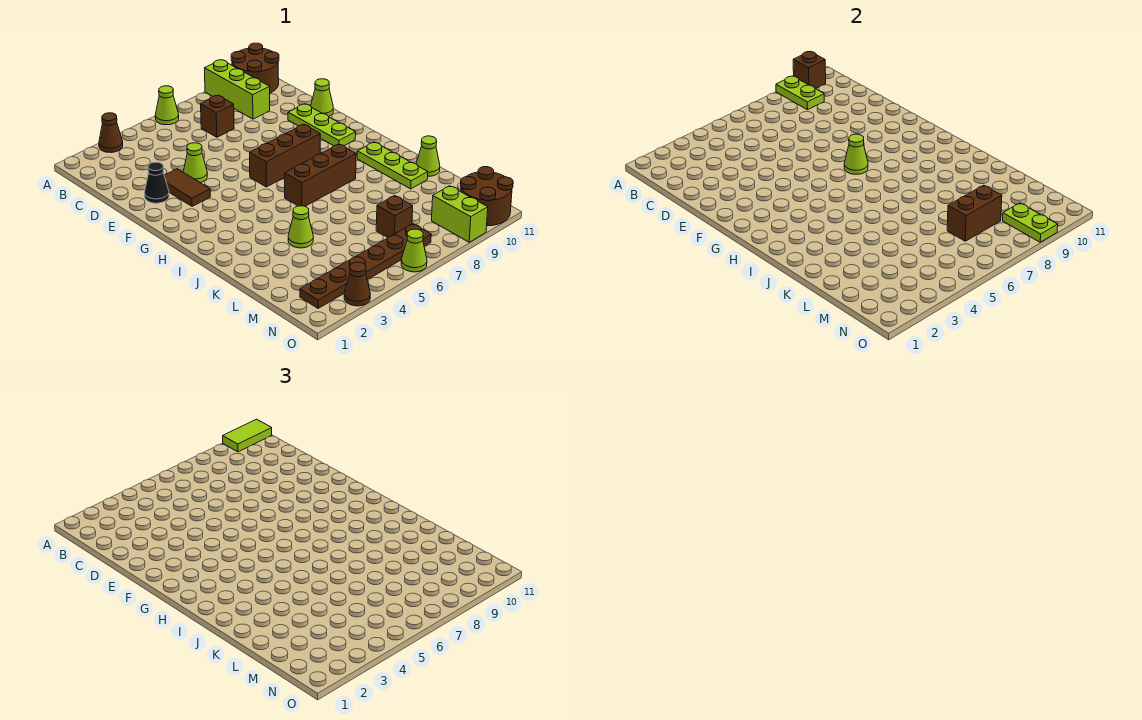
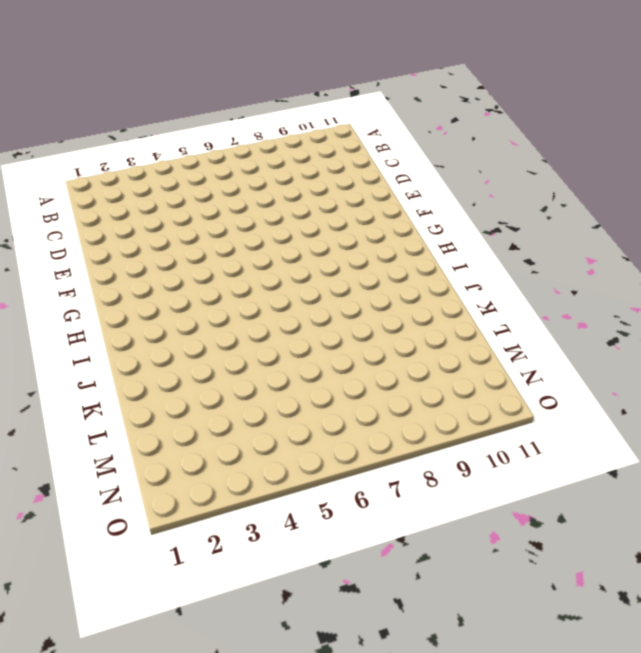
none -> brown cone A3 level 1
none -> lime cone A6 level 1
none -> lime brick A9:C9 level 1

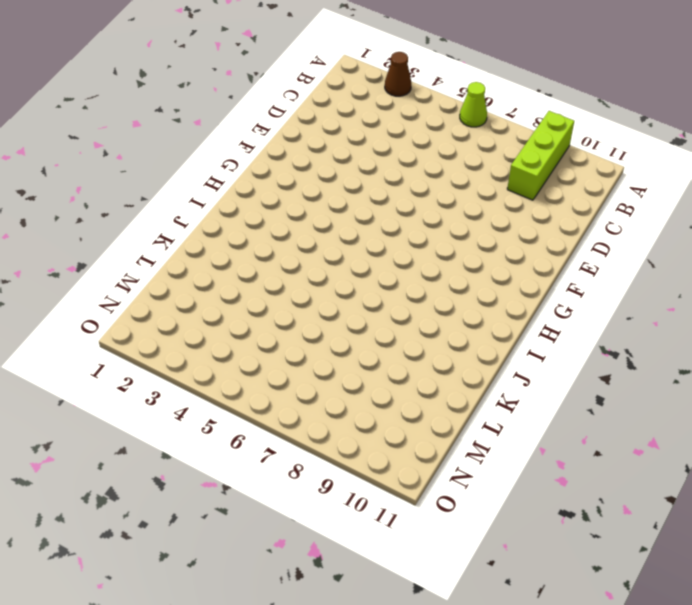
none -> brown round brick A10:B11 level 1
none -> brown brick C7 level 1
none -> black cone E2 level 1

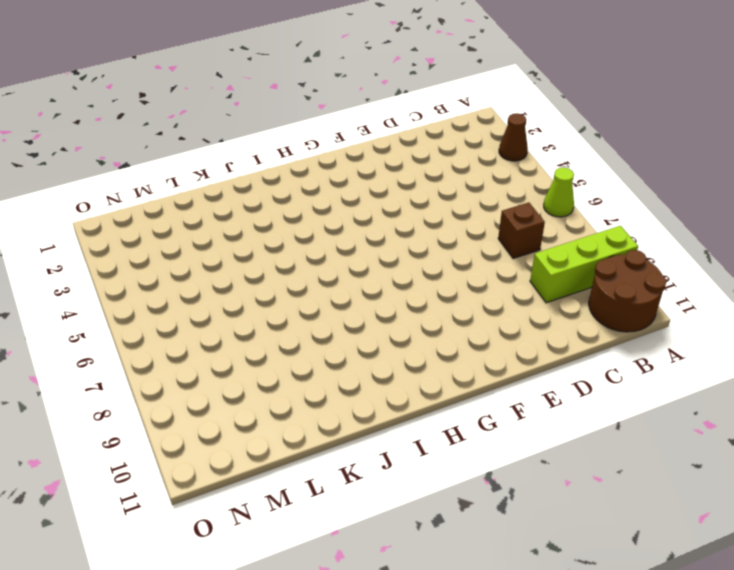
none -> black cone E2 level 1
none -> brown tile E3:F3 level 1
none -> lime cone E4 level 1

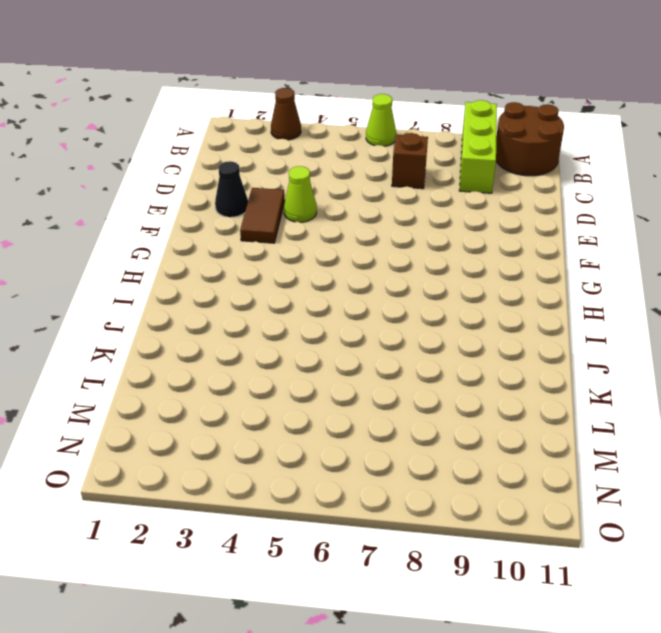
none -> lime plate E10:G10 level 1
none -> lime cone E11 level 1
none -> brown brick G6:G8 level 1

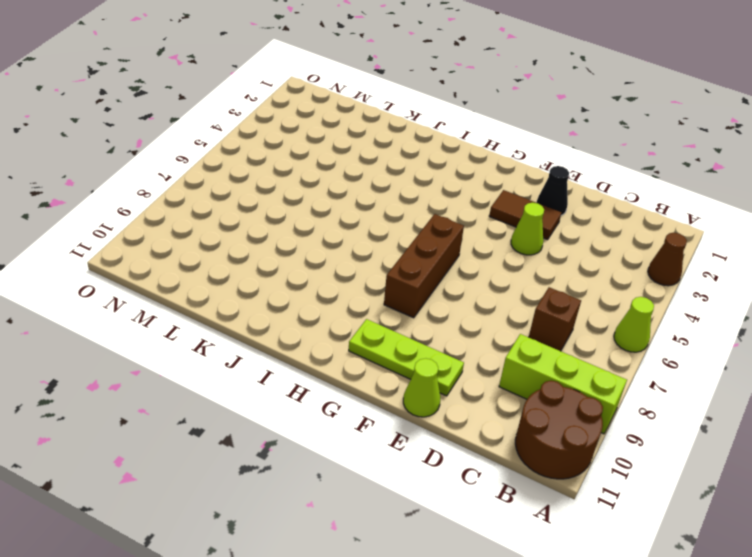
none -> brown brick I6:I8 level 1
none -> lime plate I10:K10 level 1
none -> lime cone K4 level 1

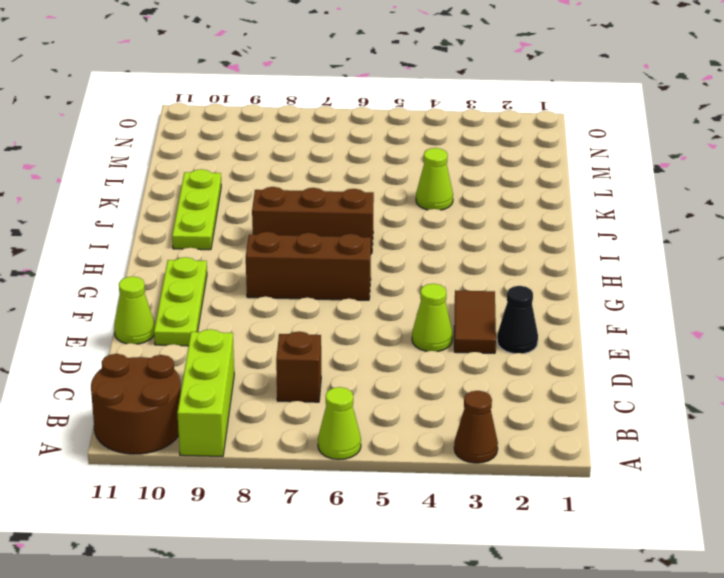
none -> lime cone K11 level 1
none -> brown brick M7 level 1
none -> brown plate N2:N7 level 1

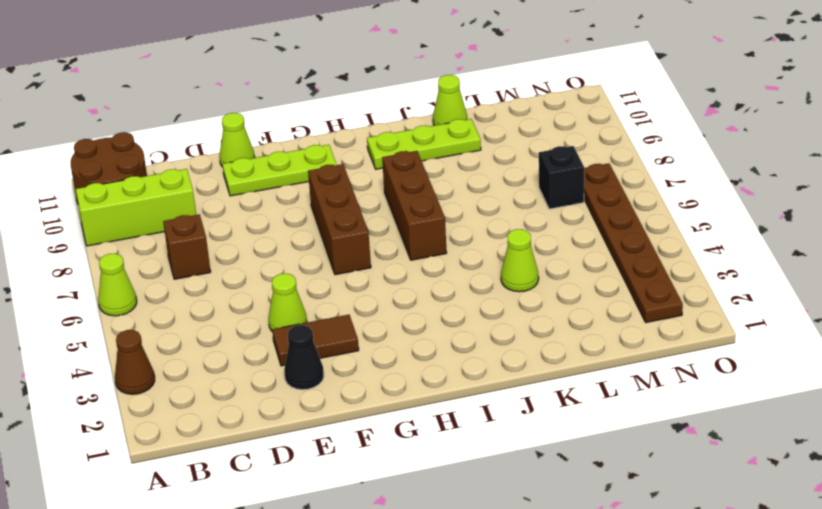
black brick M7 level 1 -> brown brick M7 level 1
none -> lime brick N9:O9 level 1
none -> brown round brick N10:O11 level 1
none -> brown cone O3 level 1

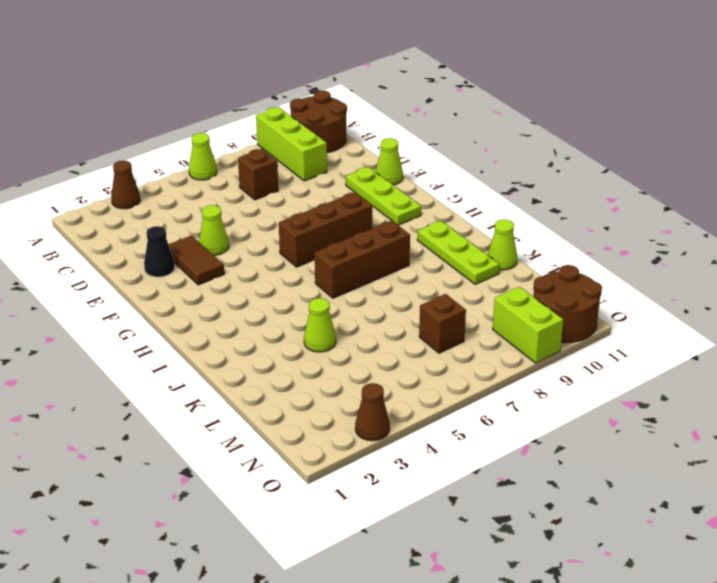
none -> brown plate N2:N7 level 1
none -> lime cone O6 level 1
none -> lime plate A9:B9 level 2

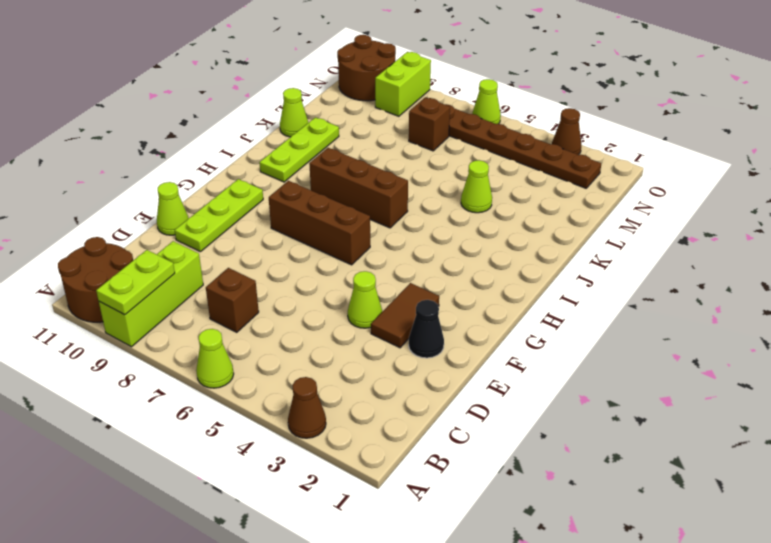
none -> brown brick A10 level 2
none -> lime cone G7 level 2
none -> brown brick M7:M8 level 2

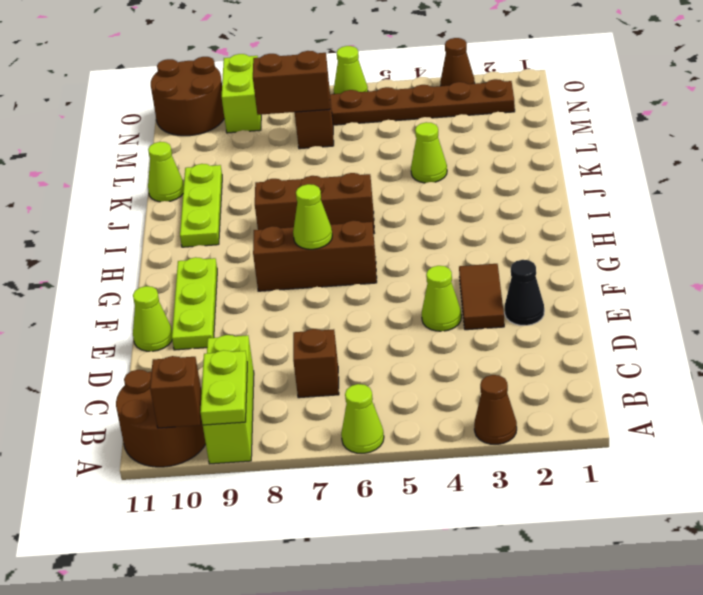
none -> lime plate N9:O9 level 2
none -> lime tile A10:A11 level 3

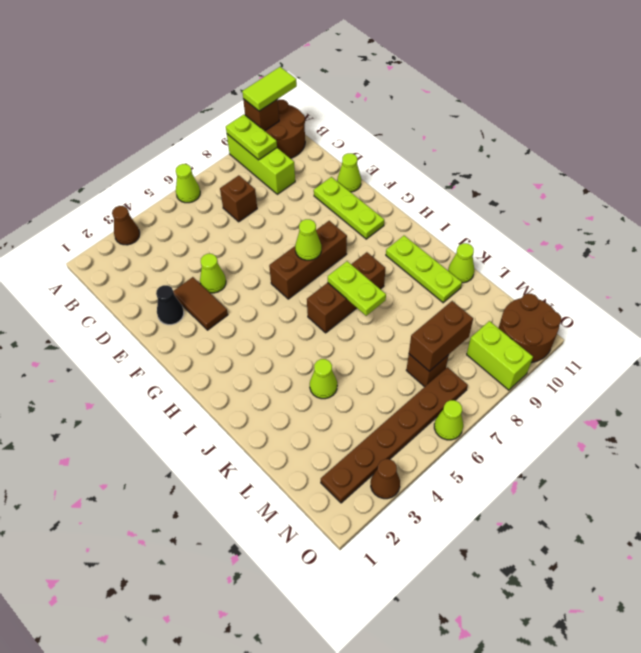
lime plate I7:J7 level 2 -> lime plate N9:O9 level 2

